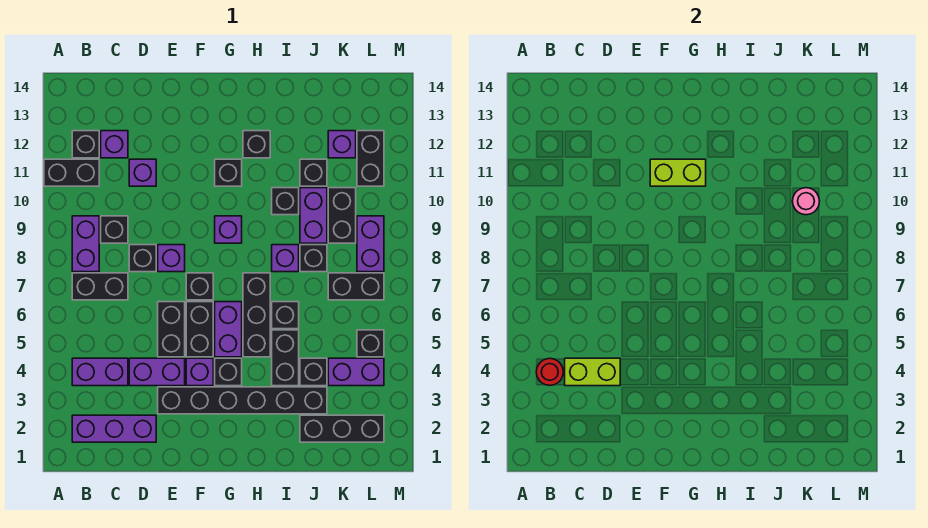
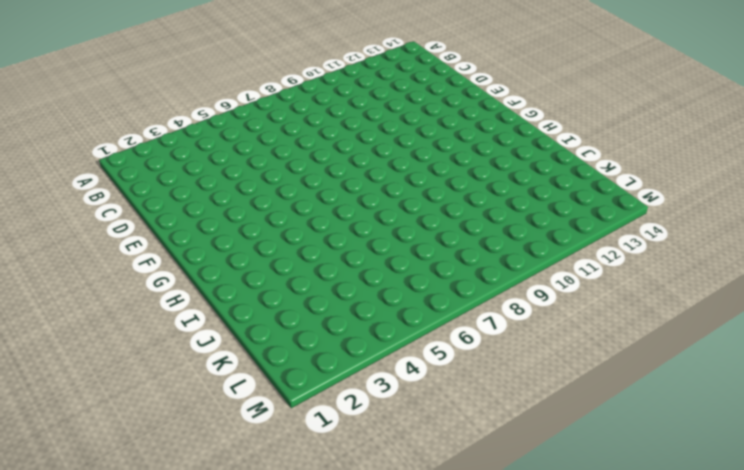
none -> black brick A11:B11 level 1
none -> purple brick B2:D2 level 1
none -> purple brick B4:C4 level 1
none -> black brick B7:C7 level 1

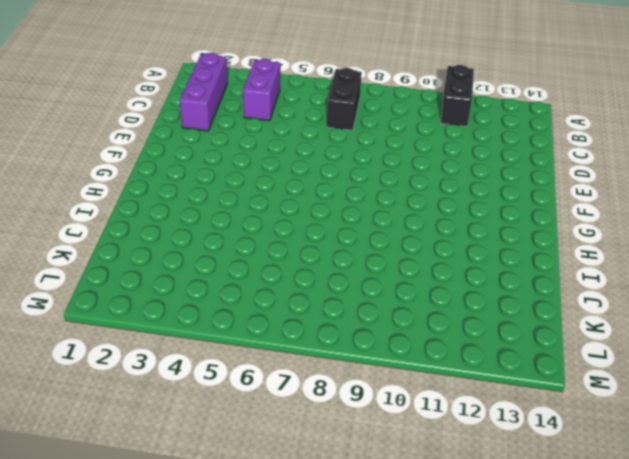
none -> purple brick B8:B9 level 1
none -> black brick B12 level 1
none -> black brick C9 level 1
none -> purple brick C12 level 1

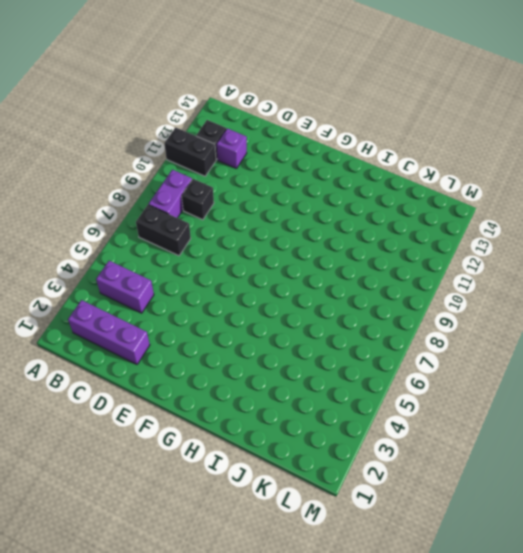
none -> purple brick D4:E4 level 1
none -> black brick D8 level 1
none -> purple brick D11 level 1
none -> black brick E3:J3 level 1

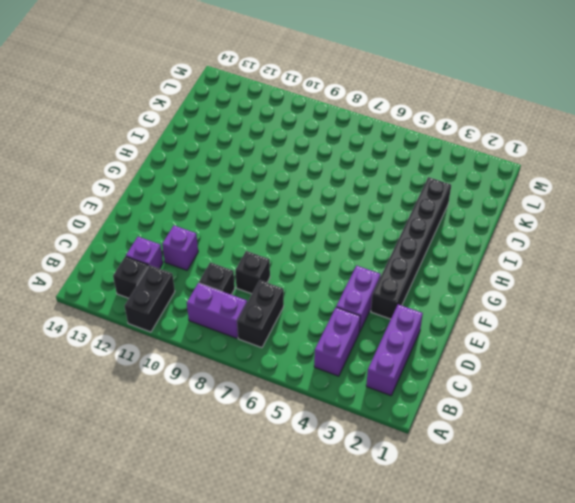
none -> black brick E5:E6 level 1
none -> purple brick E8 level 1
none -> purple brick F4 level 1
none -> black brick F5:F6 level 1

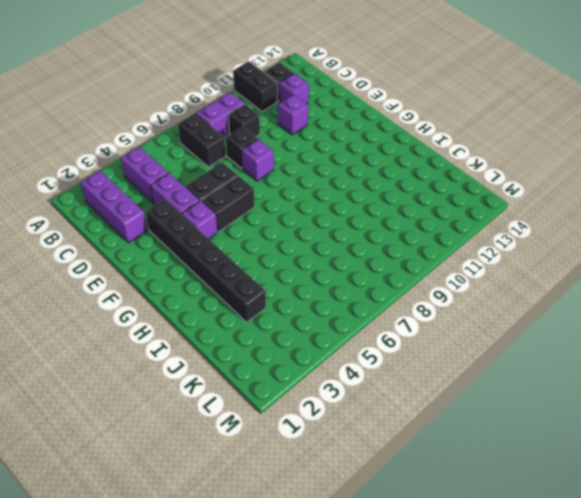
none -> black brick F7 level 1
none -> black brick G4 level 1
none -> purple brick G5:G6 level 1
none -> purple brick G9 level 1

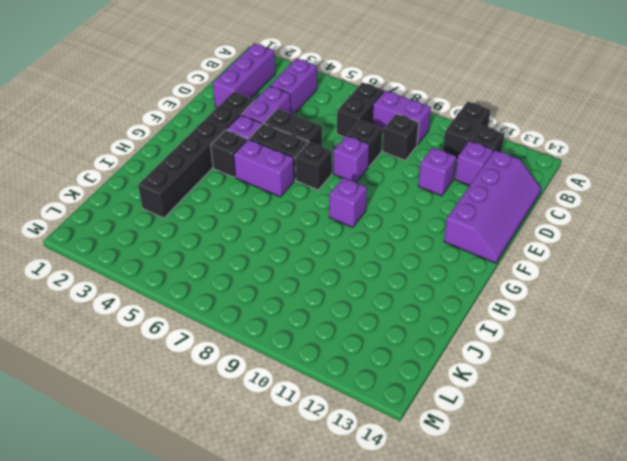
purple slope C13:F14 level 1 top 13 -> none
none -> black brick G11 level 1
none -> black brick H5:H7 level 1
none -> black brick H12 level 1
none -> black brick I4:I5 level 1

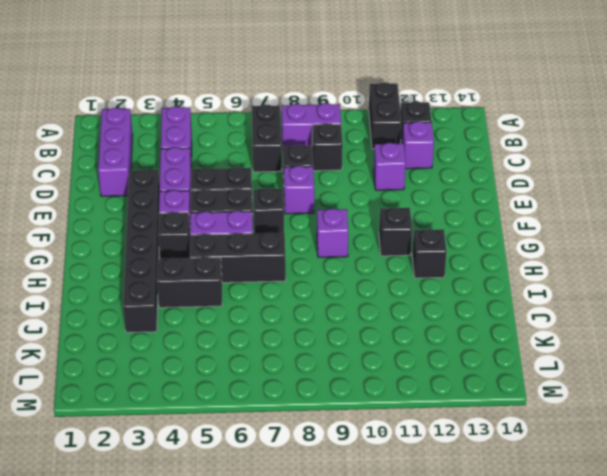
none -> black brick I6 level 1
none -> purple brick I8 level 1
none -> black brick I10 level 1
none -> black brick J2:L2 level 1

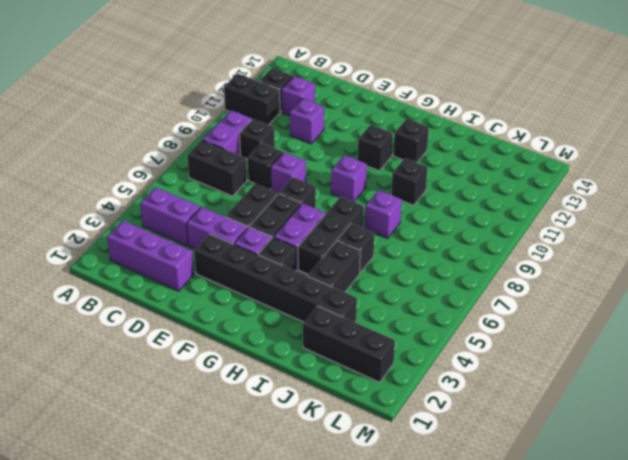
none -> black brick J4 level 1
none -> black brick J8 level 1
none -> purple brick J9:J10 level 1
none -> black brick J11 level 1

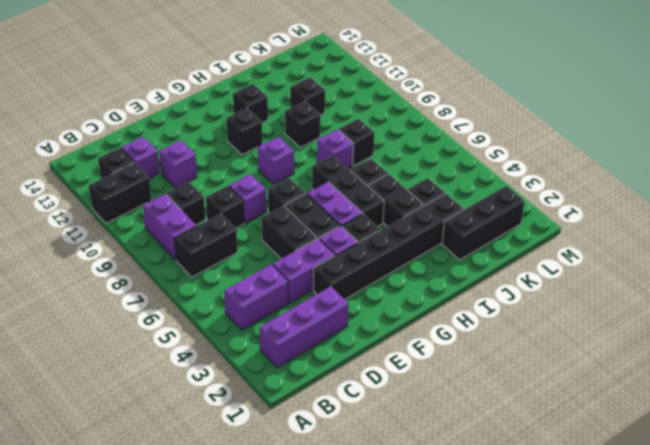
none -> purple brick J9:J10 level 1
none -> purple brick K4:L4 level 1
none -> black brick K7:L7 level 1
none -> black brick K9:K10 level 1

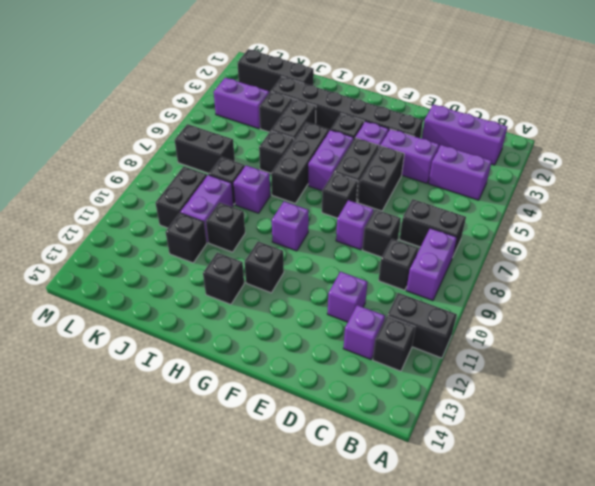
none -> purple brick K12 level 1
none -> black brick L5 level 1
none -> purple brick L8:L9 level 1
none -> black brick L11:L12 level 1

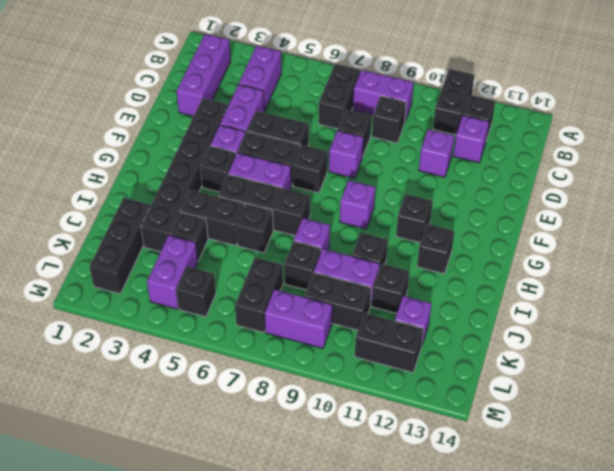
none -> red round brick B4 level 2
none -> lime brick C4:D4 level 2
none -> lime brick F11:G11 level 2
none -> pink round brick K10 level 2

